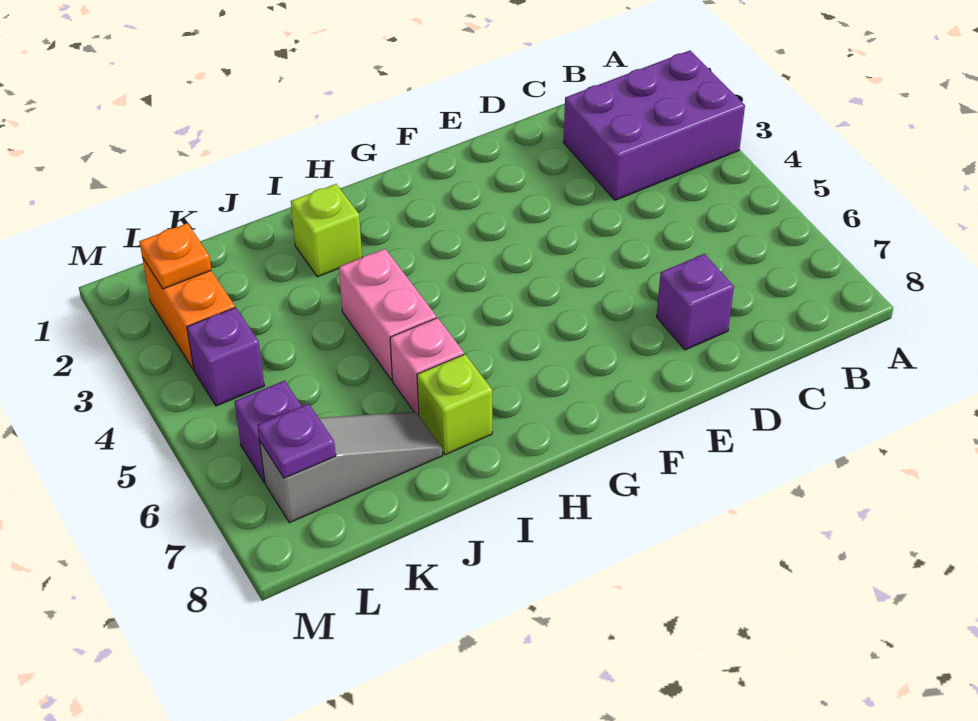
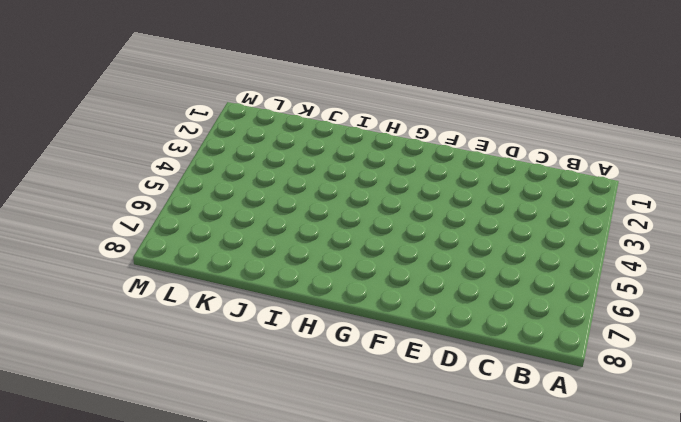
none -> purple brick A2:C3 level 1
none -> purple brick D7 level 1
none -> lime brick I2 level 1

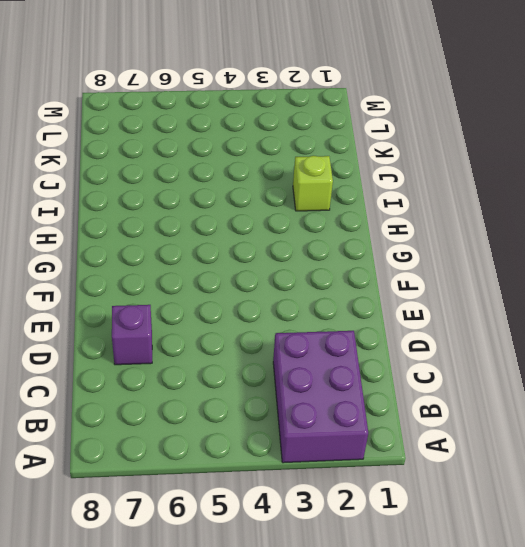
none -> pink brick I4:I5 level 1
none -> pink brick I6 level 1
none -> lime brick I7 level 1

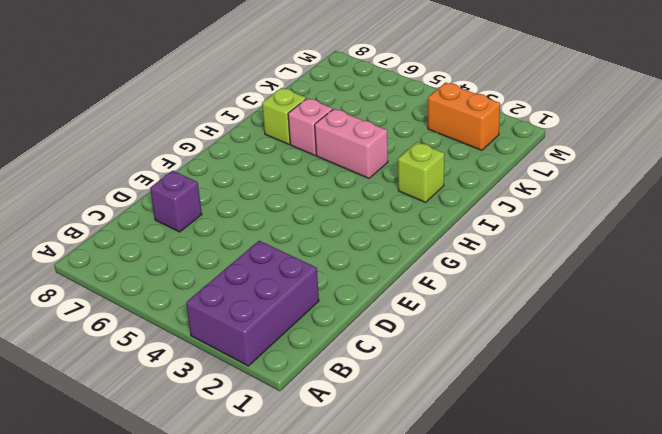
none -> grey slope J7:L7 level 1 top L
none -> purple brick L4 level 1
none -> purple brick L6 level 1

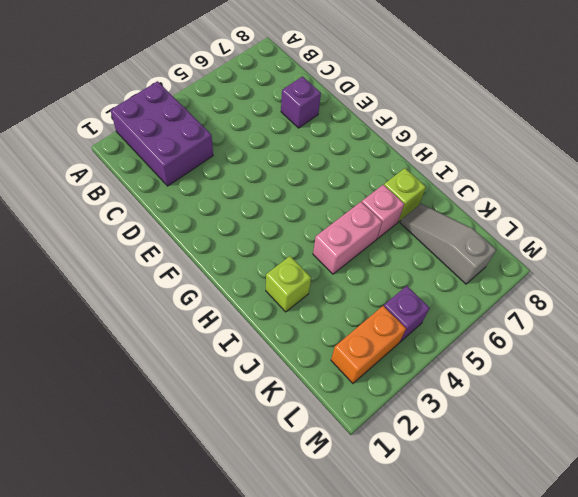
none -> purple brick L6 level 1
none -> orange plate L2 level 2
none -> purple plate L7 level 2

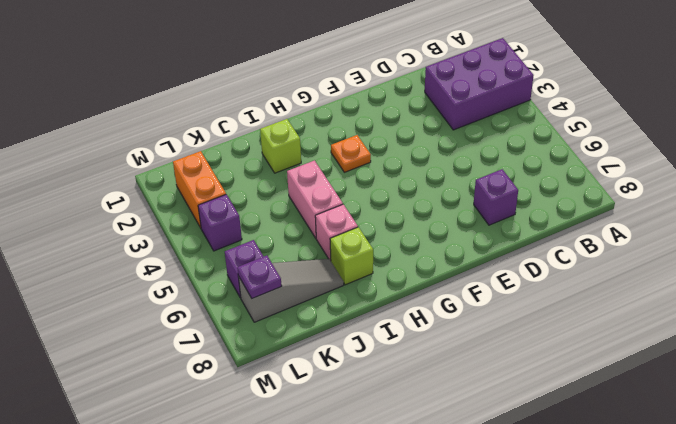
orange plate G3 level 1 -> orange plate L2 level 2

